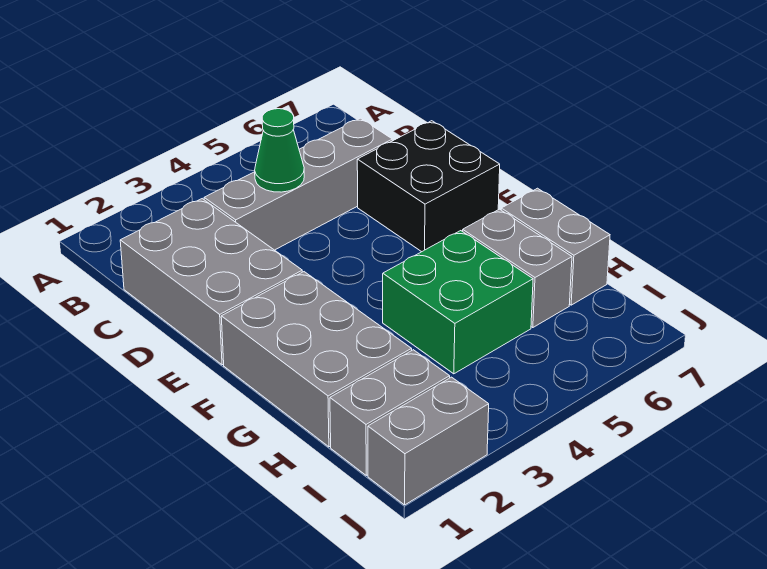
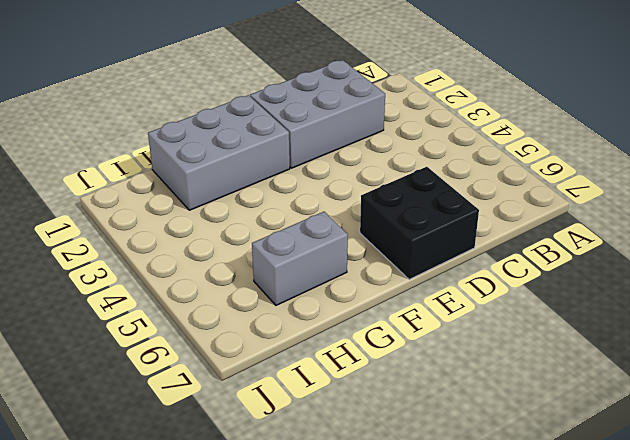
none -> grey brick C3:C6 level 1
none -> green brick G4:H5 level 1

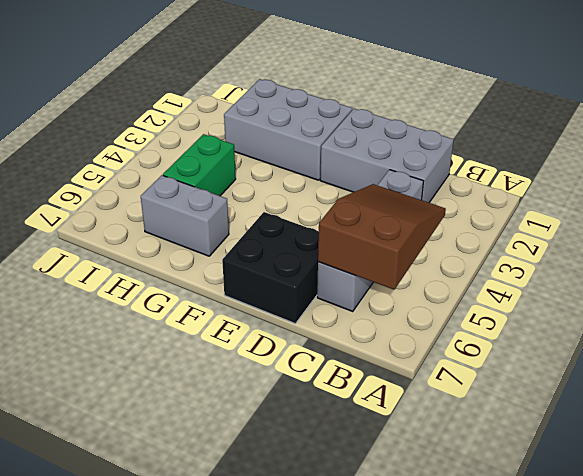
brown slope B4:C6 level 2 top 6 -> green cone C4 level 2
green brick H4:H5 level 1 -> green brick G4:H5 level 1
none -> grey brick G7:H7 level 1
none -> grey brick I1:I2 level 1

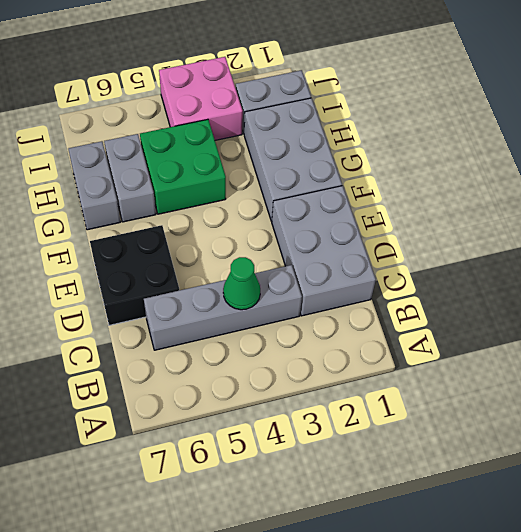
pink brick I3:J4 level 1 -> none
none -> grey brick J1:J2 level 1

